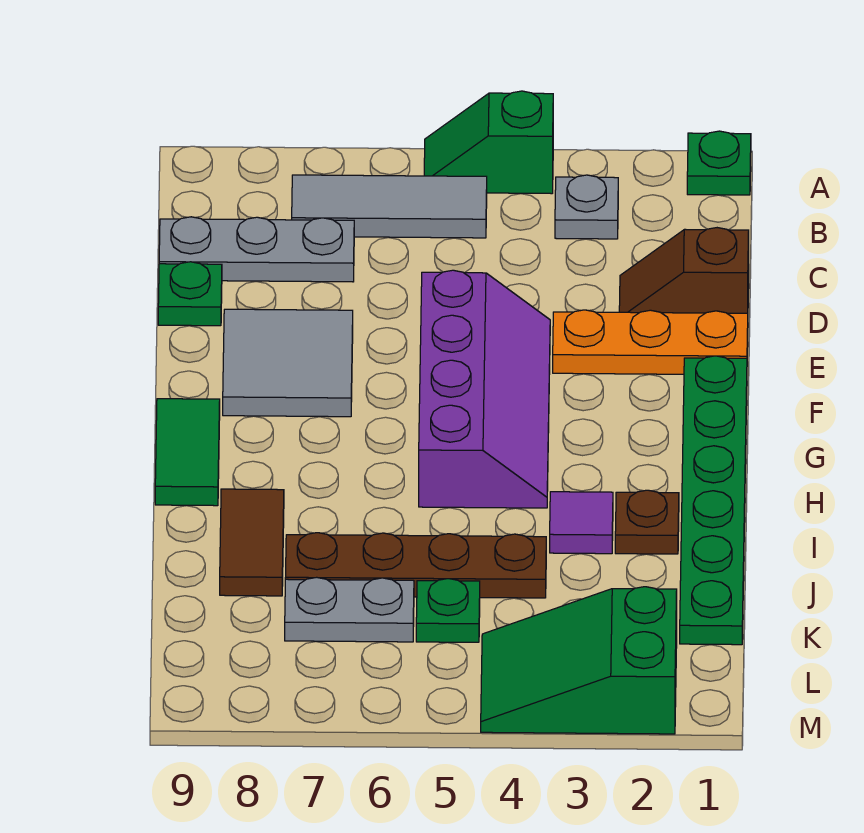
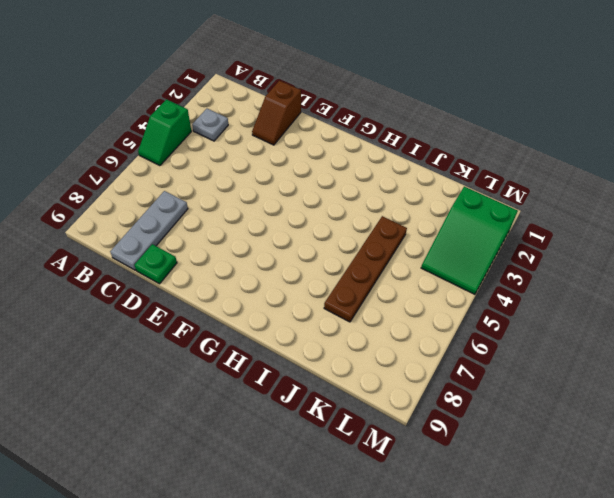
none -> green plate A1 level 1
none -> grey tile B5:B7 level 1
none -> orange plate E1:E3 level 1

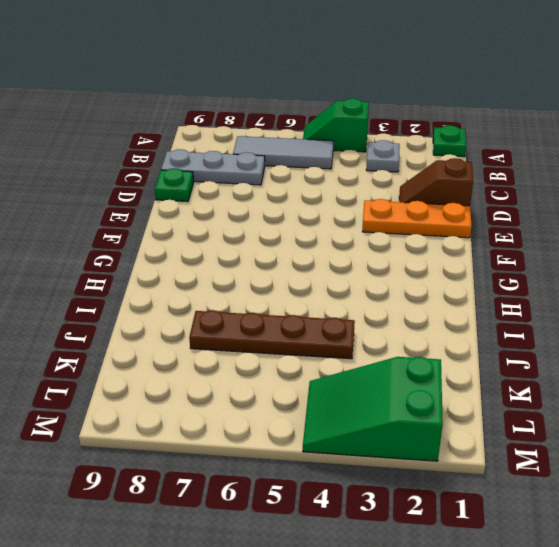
none -> purple slope E4:H5 level 1 top 5
none -> grey tile E7:F8 level 1
none -> green plate F1:K1 level 1

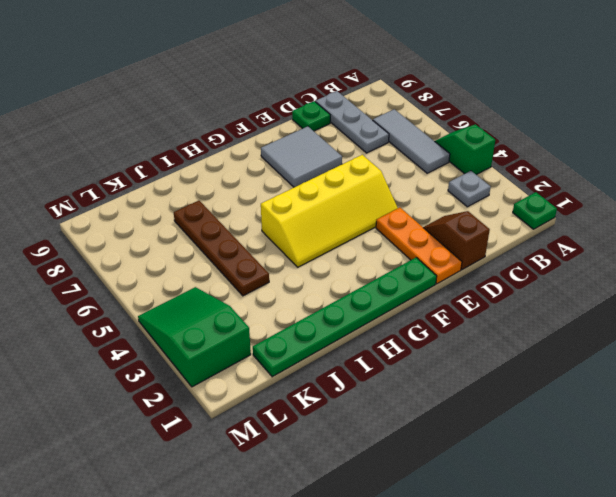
yellow slope E4:H5 level 1 top 5 -> purple slope E4:H5 level 1 top 5
none -> green tile G9:H9 level 1
none -> brown plate I2 level 1
none -> purple tile I3 level 1

